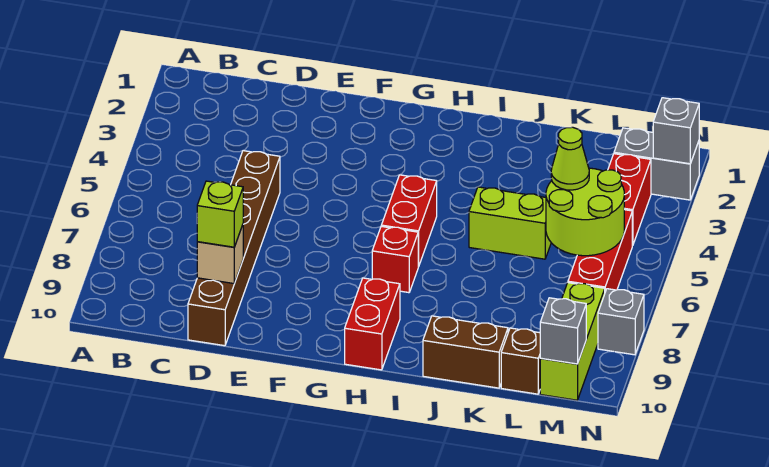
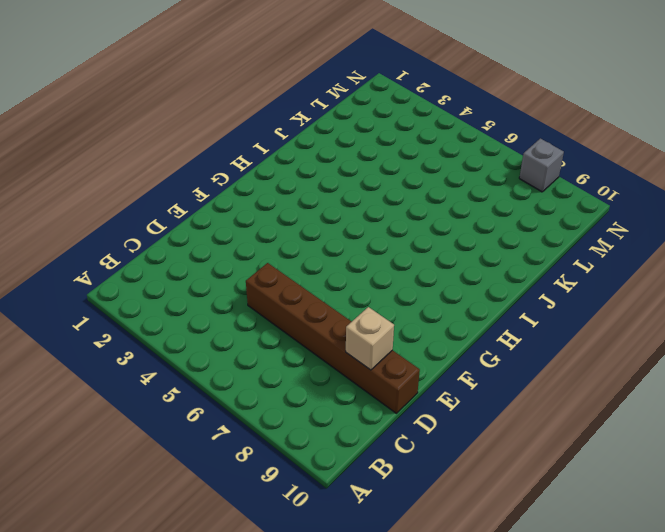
none -> red brick H5:H6 level 1
none -> red brick H7 level 1
none -> red brick H9:H10 level 1

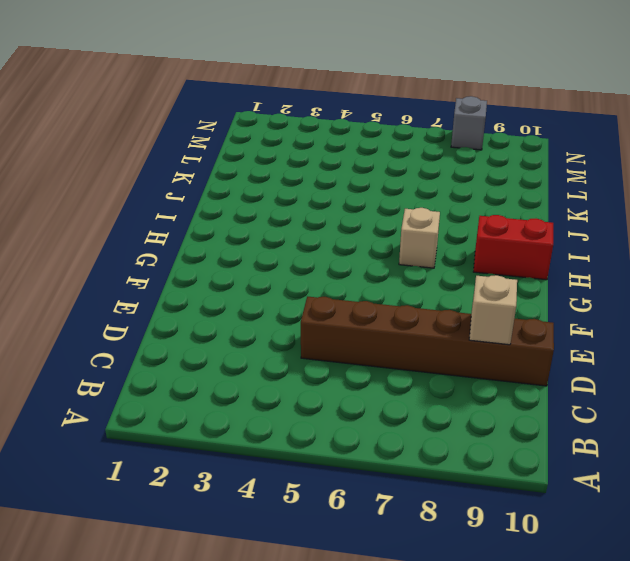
tan brick H7 level 1 -> red brick H7 level 1
none -> red brick H5:H6 level 1
none -> lime brick J5:K5 level 1
none -> brown brick J10:K10 level 1

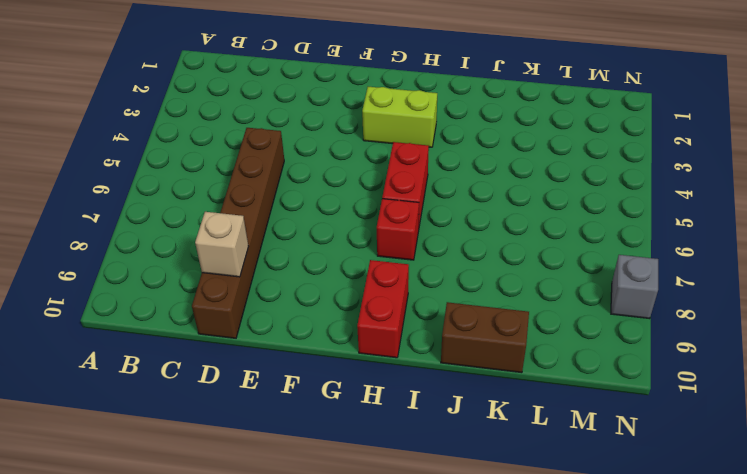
lime brick G3:H3 level 1 -> lime brick J5:K5 level 1
none -> brown brick L10 level 1
none -> grey brick M2:N2 level 1
none -> red brick M3:M4 level 1

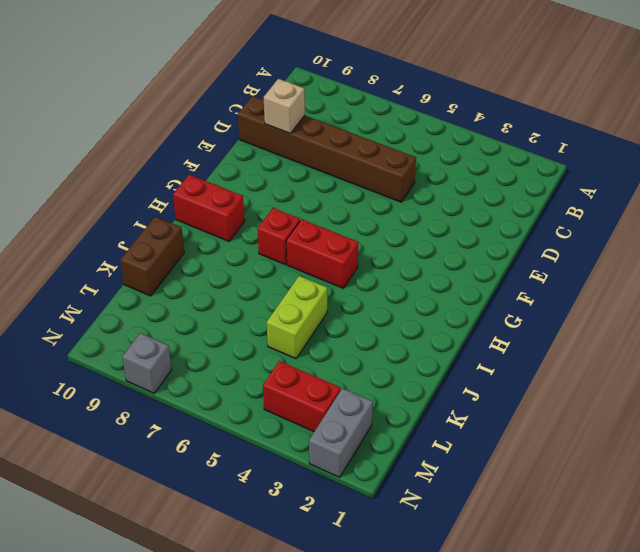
none -> brown brick L10 level 1
none -> red brick M5:M7 level 1
none -> lime brick M8:M10 level 1

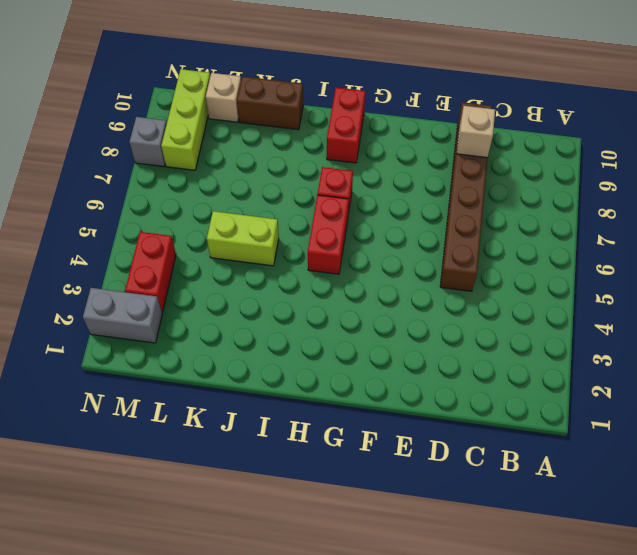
tan brick L10 level 1 -> brown brick L10 level 1
none -> red brick M5:M7 level 1
none -> lime round brick L5:M6 level 2
none -> grey brick M10 level 2

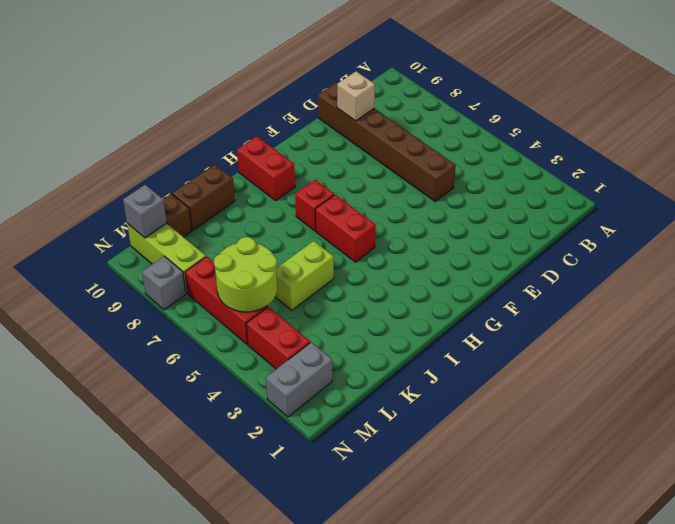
none -> grey brick N2 level 2
none -> lime brick D9 level 3
none -> lime cone L5 level 3

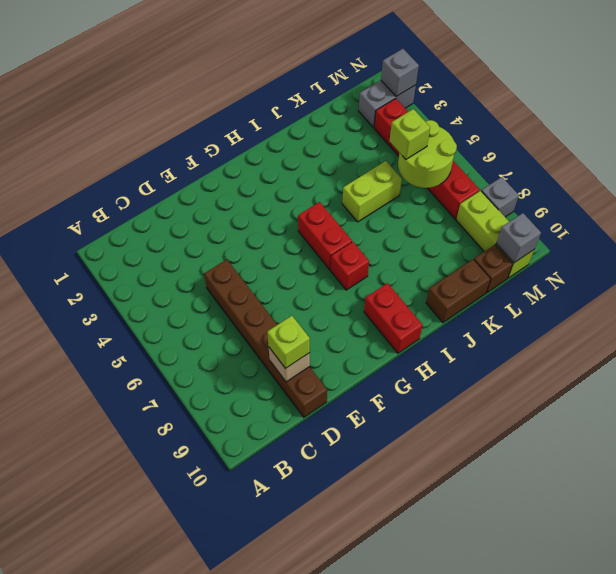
lime brick L5 level 3 -> lime cone L5 level 3

